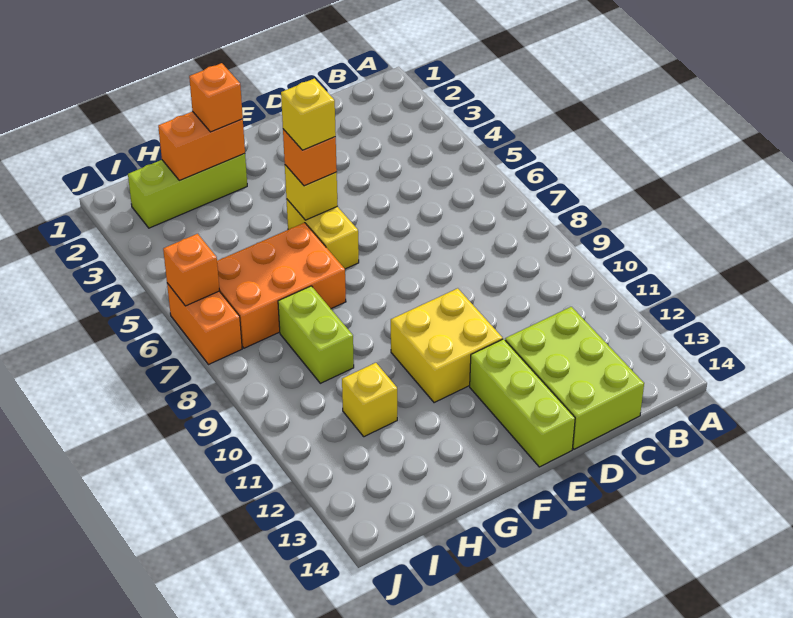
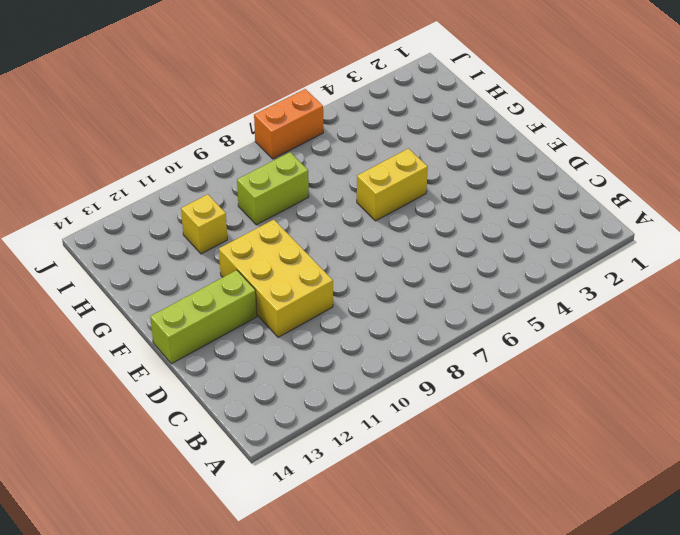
yellow brick D10:F11 level 1 -> yellow brick E10:F11 level 1
none -> lime brick C12:D14 level 1
none -> lime brick G2:I2 level 1
none -> orange brick G6:I7 level 1

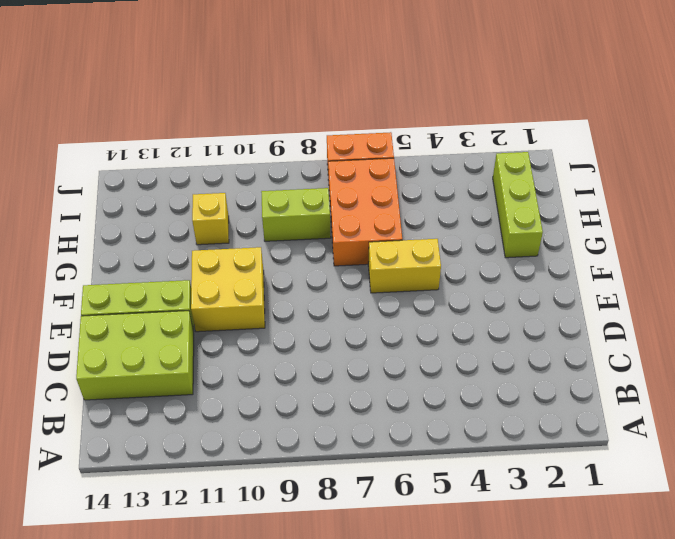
none -> yellow brick F5 level 2
none -> orange brick G2:H2 level 2
none -> orange brick J6 level 2

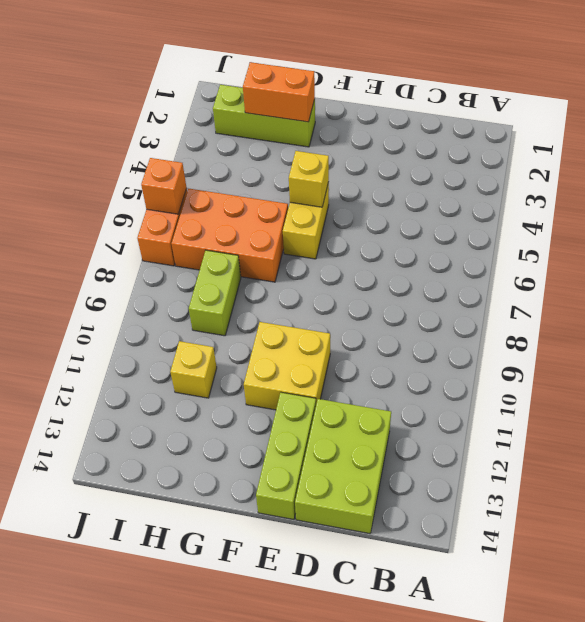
none -> orange brick F5 level 3
none -> orange brick G2 level 3
none -> yellow brick F5 level 4

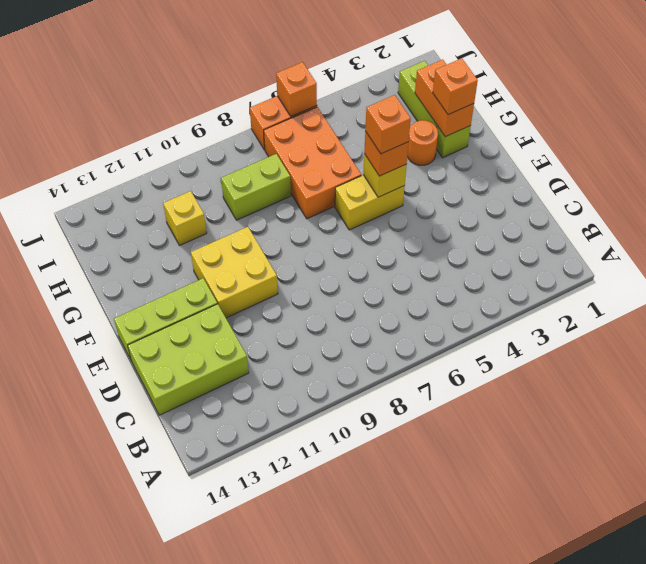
orange brick F5 level 4 -> yellow brick F5 level 4
orange round brick G3 level 1 -> none

